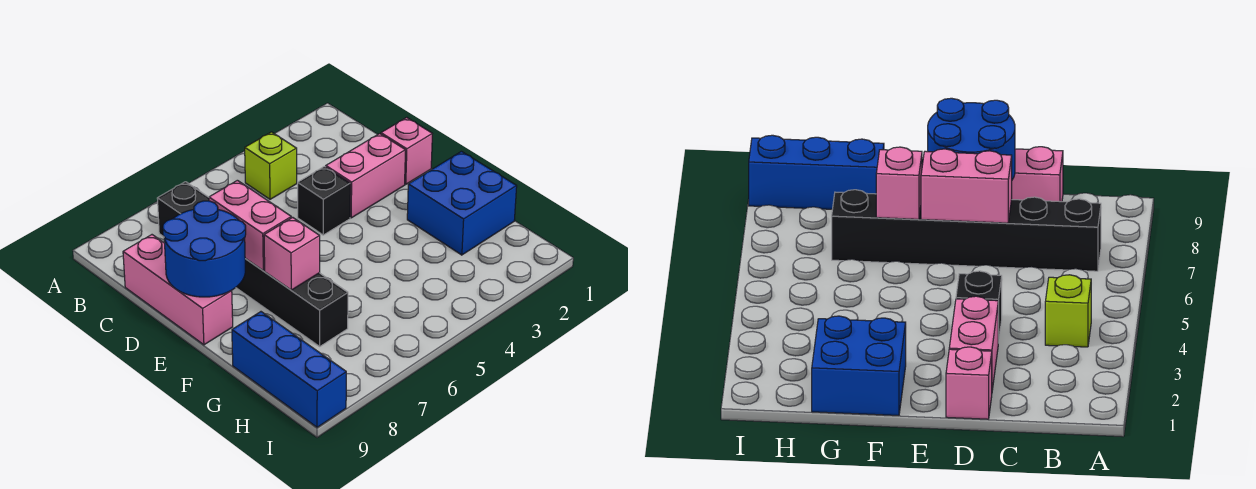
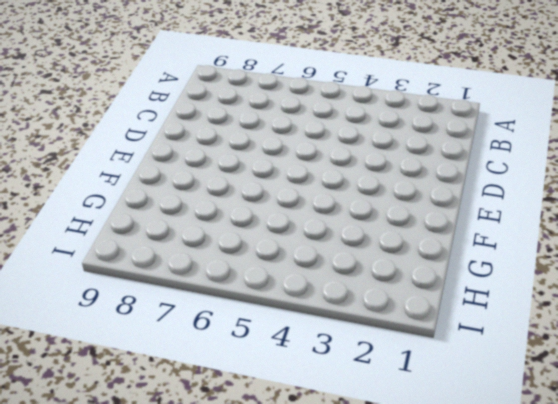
none -> lime brick B4 level 1
none -> black brick B7:G7 level 1

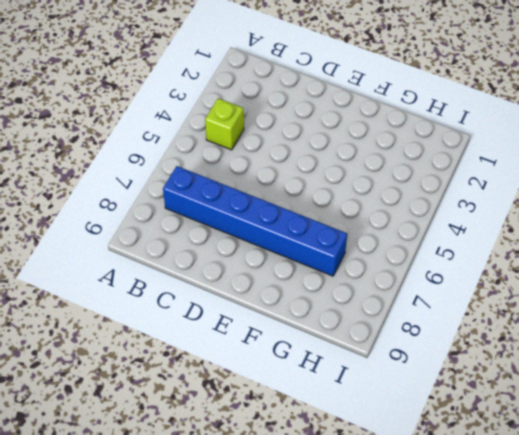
blue brick B7:G7 level 1 -> black brick B7:G7 level 1
none -> pink brick C9:E9 level 1
none -> pink brick D1 level 1

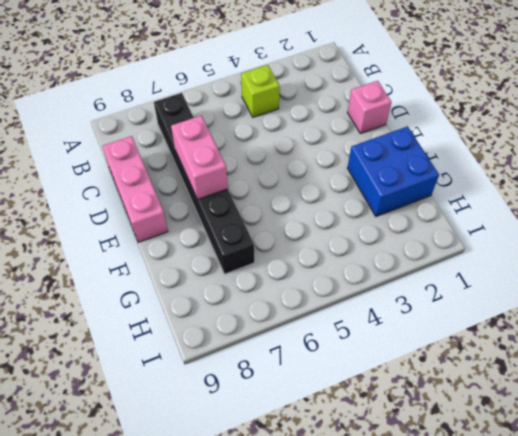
none -> pink brick D2:D3 level 1
none -> black brick D4 level 1

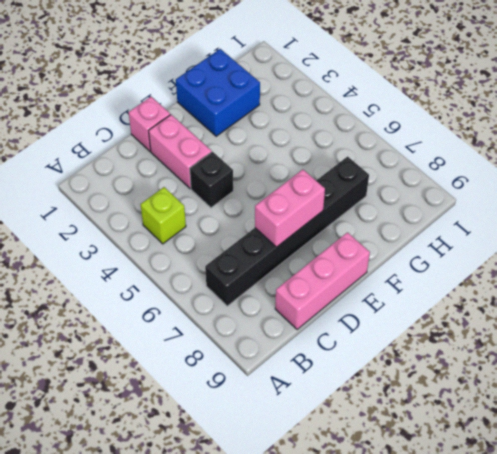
none -> blue brick G9:I9 level 1
none -> blue round brick D8:E9 level 2

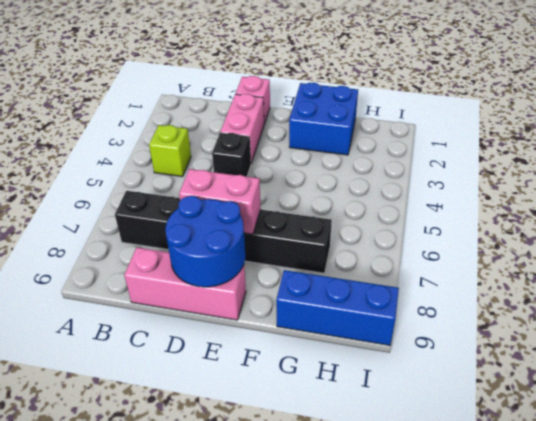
none -> pink brick F7 level 2

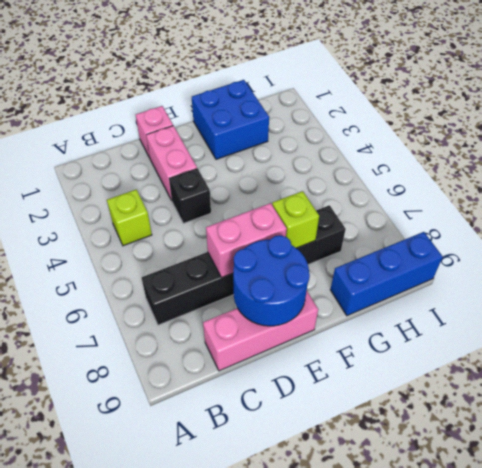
lime brick F7 level 2 -> pink brick F7 level 2

